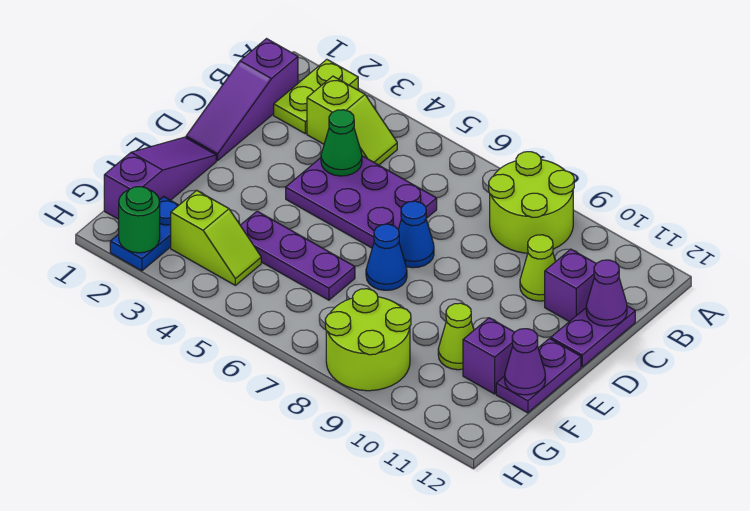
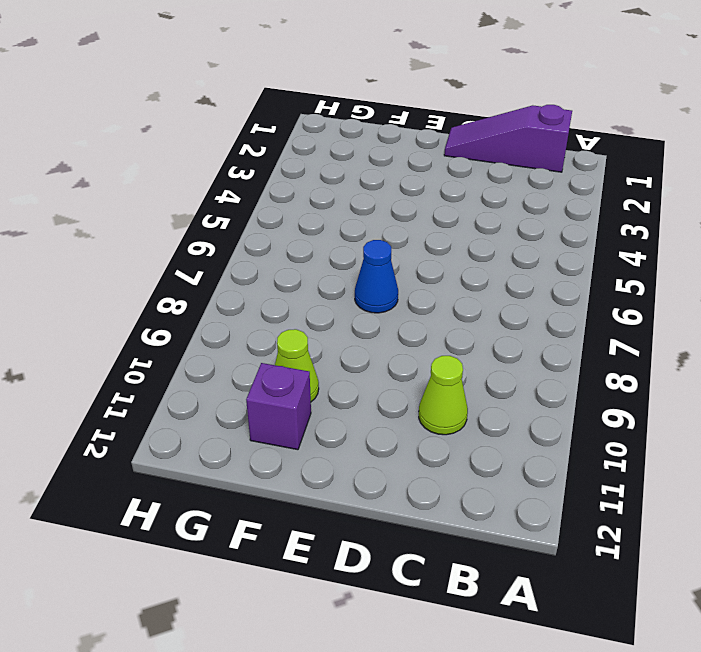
none -> lime plate A2:B2 level 1
none -> lime round brick A8:B9 level 1
none -> lime slope B3:B4 level 1 top 3

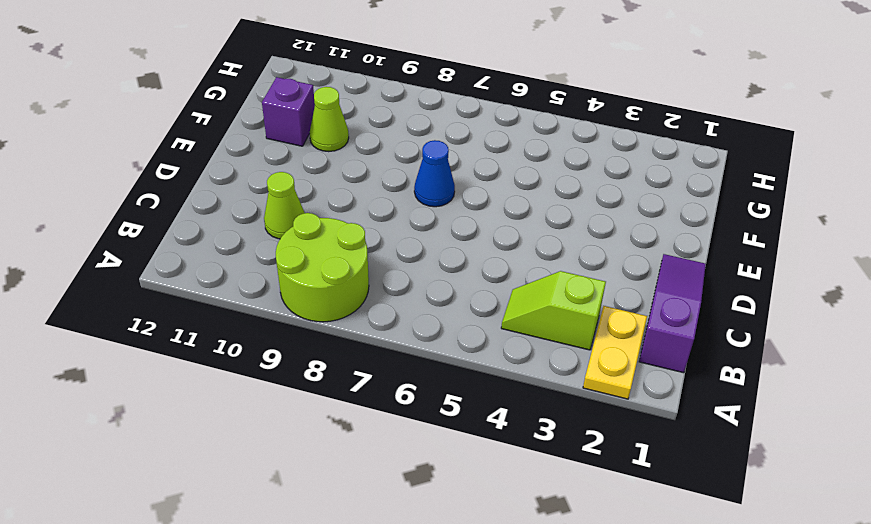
yellow plate A2:B2 level 1 -> lime plate A2:B2 level 1
none -> purple plate C4:D6 level 1
none -> purple brick C11 level 1
none -> purple plate C12:D12 level 1

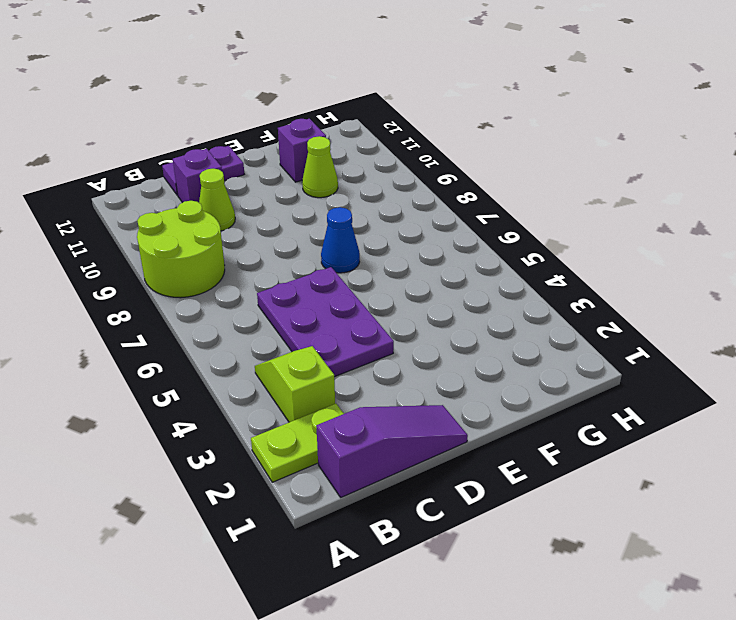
none -> blue cone D7 level 1
none -> purple slope E1:G1 level 1 top G
none -> purple plate E12:F12 level 1

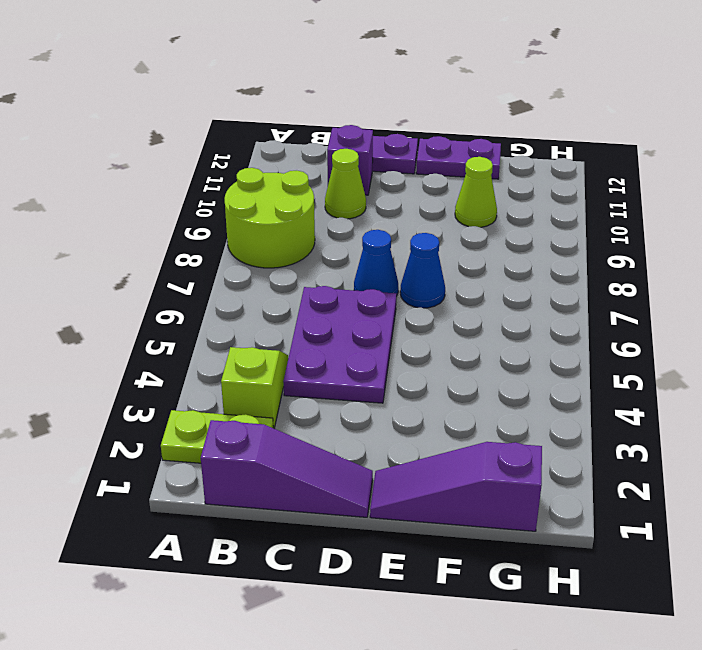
none -> purple plate F4:F6 level 1
none -> purple brick F11 level 1
none -> blue plate G2:H2 level 1

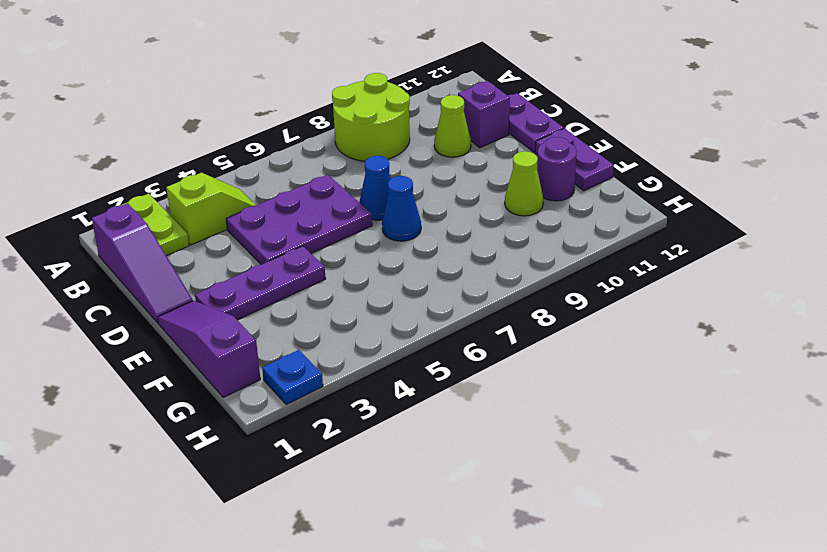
purple plate E2:E4 level 1 -> purple plate F4:F6 level 1
purple round brick F11 level 1 -> purple brick F11 level 1
blue plate H2 level 1 -> blue plate G2:H2 level 1
none -> lime slope G3:G4 level 1 top 3
none -> lime round brick G8:H9 level 1
none -> green cone C4 level 2

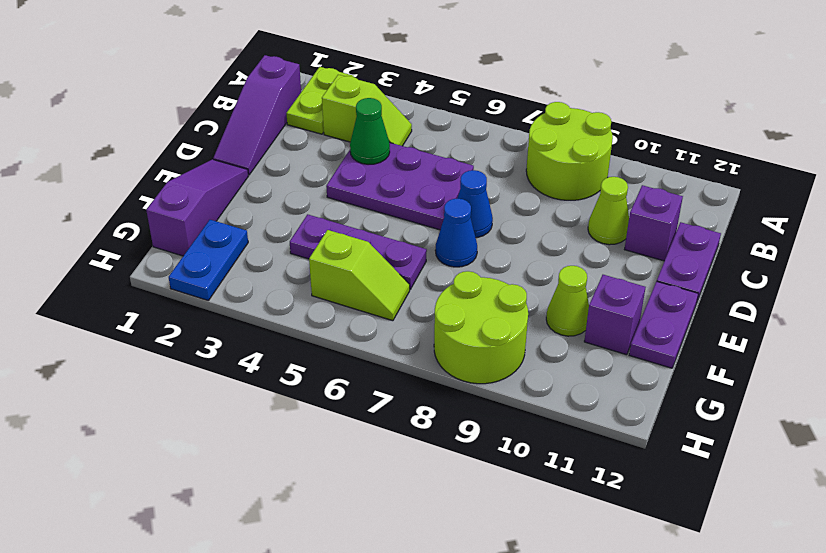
lime slope G5:G6 level 1 top 5 -> lime slope G3:G4 level 1 top 3
none -> purple cone C12 level 2
none -> purple cone F12 level 2
none -> green round brick H2 level 2

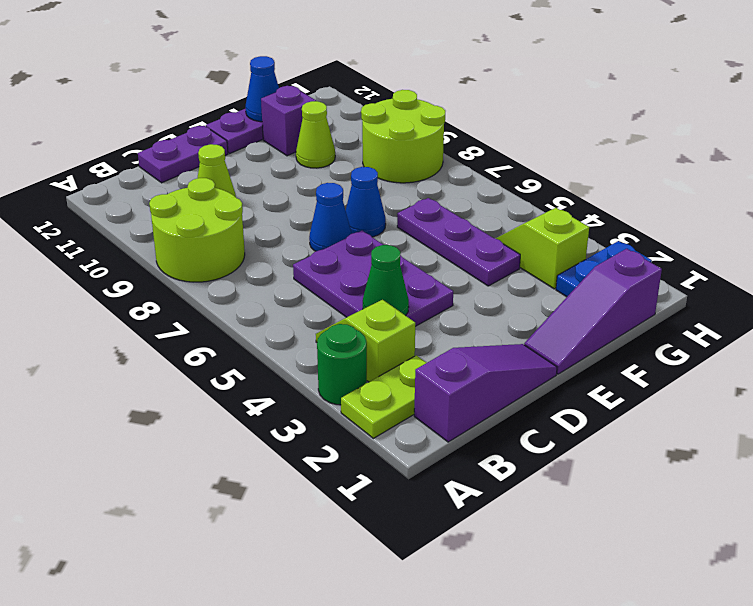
green round brick A3 level 1 -> green round brick H2 level 2
blue cone F12 level 2 -> purple cone F12 level 2
none -> purple brick C11 level 1
none -> purple cone C12 level 2

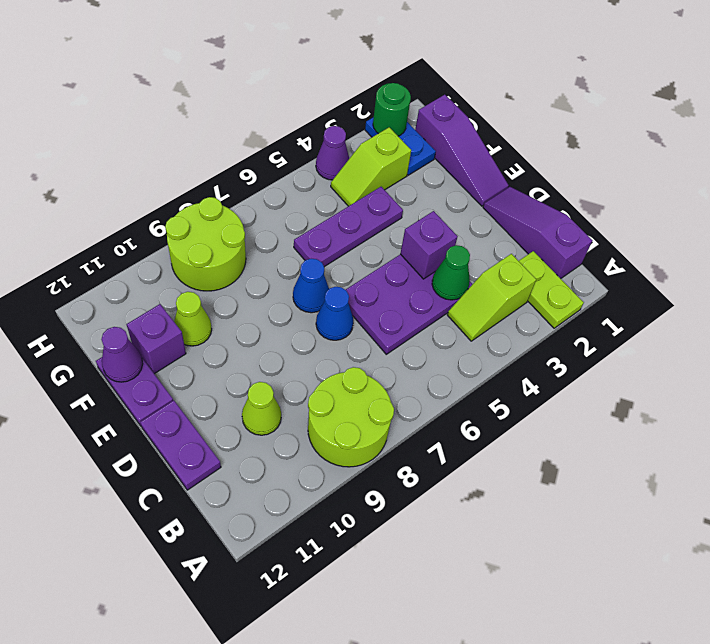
purple brick D4 level 2 -> purple brick C11 level 1
purple cone H4 level 1 -> purple cone C12 level 2

